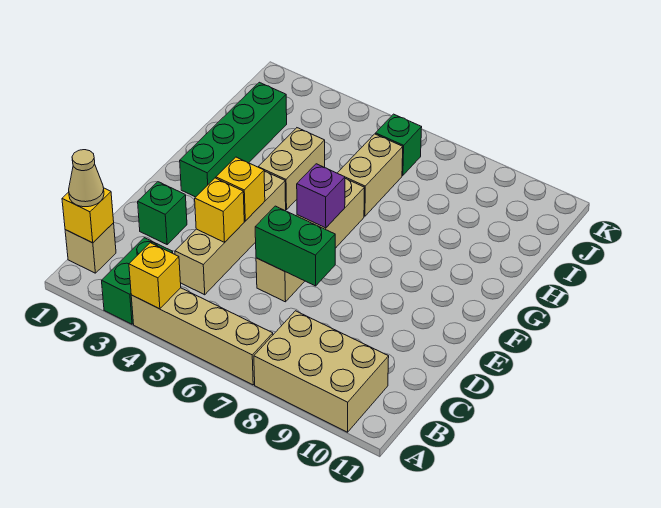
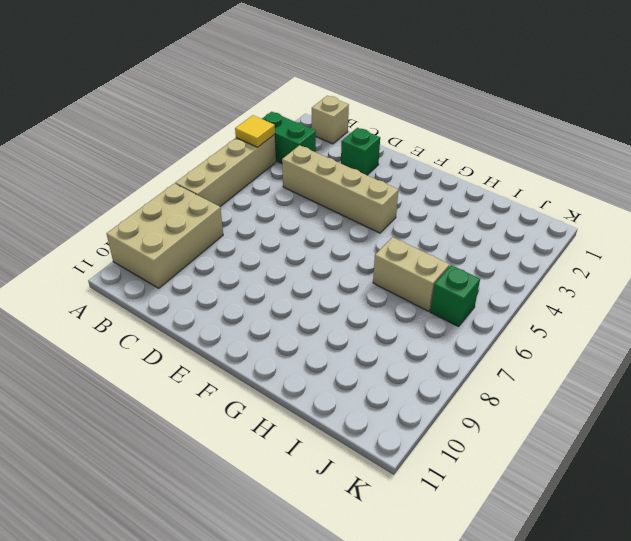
yellow tile A4 level 2 -> yellow brick A4 level 2
none -> tan brick D6:G6 level 1
none -> green brick F2:I2 level 1
none -> tan brick G4:H4 level 1

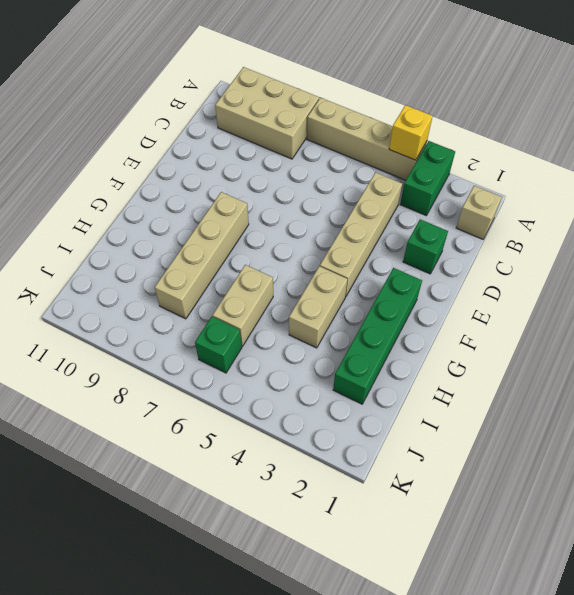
tan brick F8:I8 level 1 -> tan brick D6:G6 level 1
none -> yellow brick B1 level 2
none -> yellow brick D4 level 2
none -> green brick D6:D7 level 2

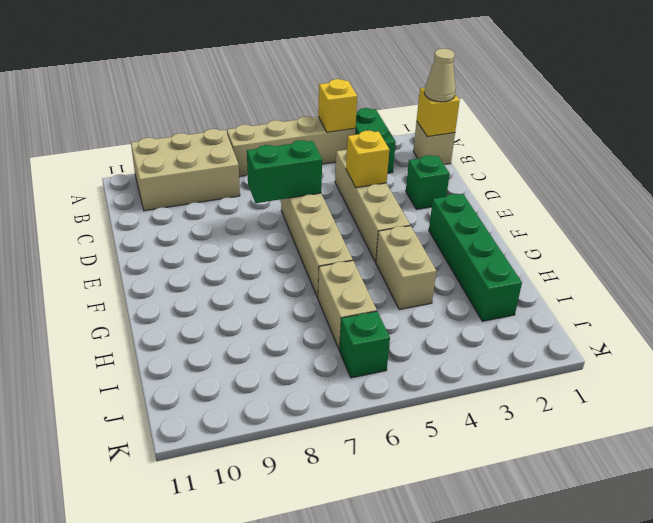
none -> yellow brick E4 level 2
none -> purple brick F6 level 2

